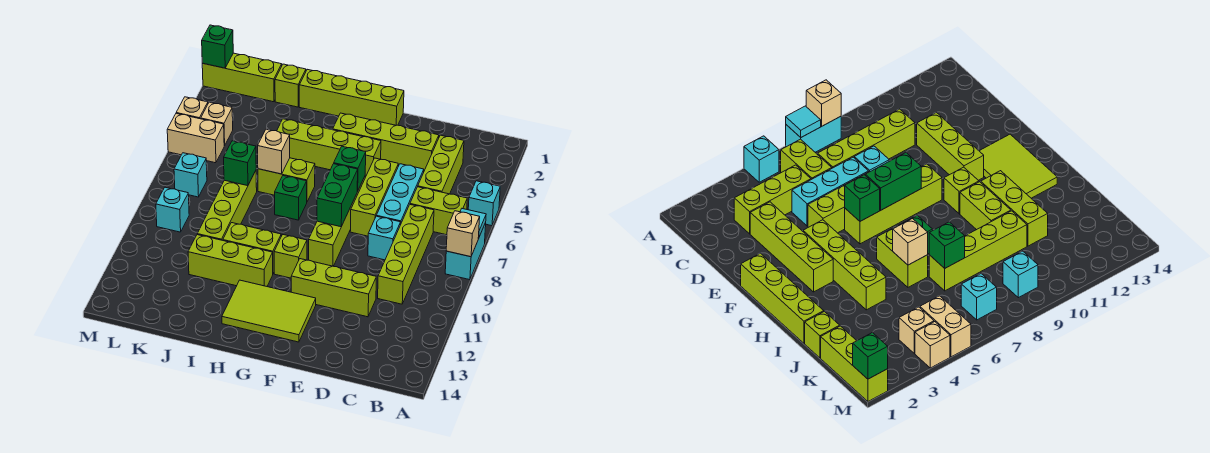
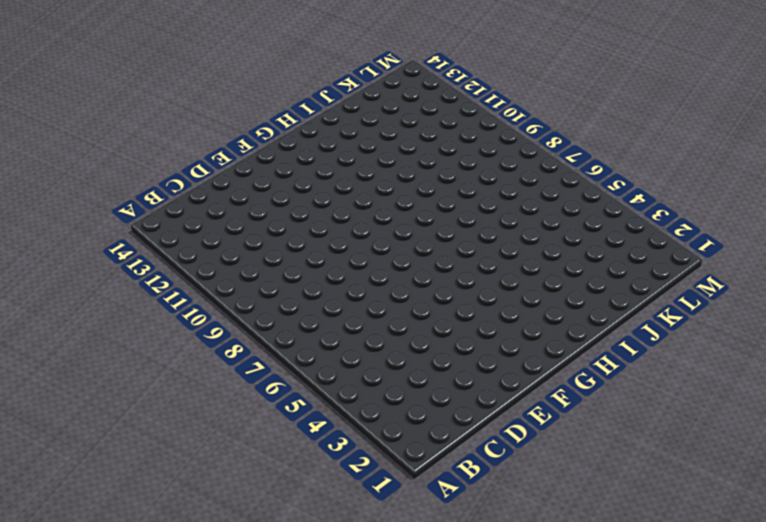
none -> cyan brick A5 level 1
none -> cyan brick A7:A8 level 1
none -> lime brick B6:C6 level 1
none -> lime brick C3:C5 level 1

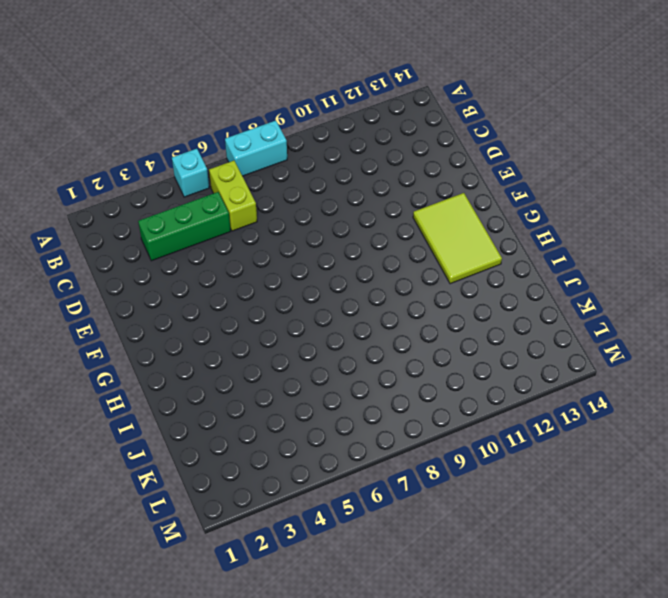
green brick C3:C5 level 1 -> lime brick C3:C5 level 1
none -> lime brick C7:C10 level 1
none -> lime brick D3:G3 level 1
none -> cyan brick D5:D7 level 1
none -> cyan brick D8 level 1

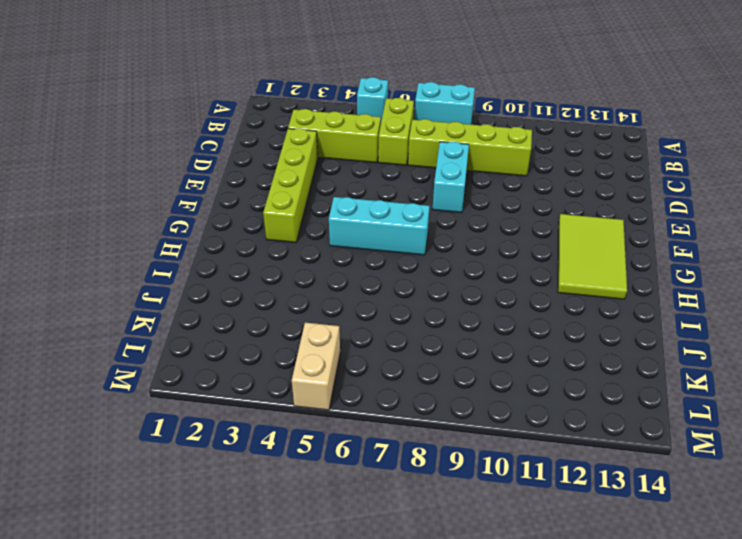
cyan brick D8:E8 level 1 -> cyan brick D8 level 1
cyan brick G5:G7 level 1 -> cyan brick D5:D7 level 1
none -> lime brick D11:F11 level 1
none -> lime brick E5:E7 level 1
none -> lime brick F1:I1 level 1
none -> lime brick F4:I4 level 1

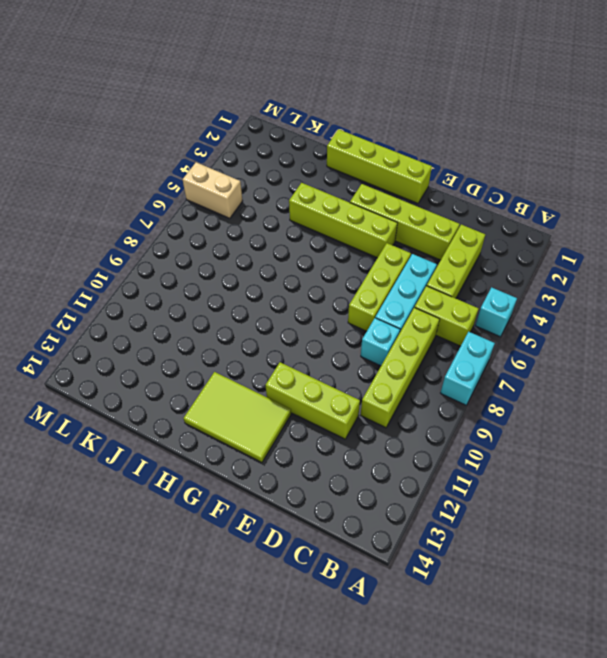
none -> lime brick F6:F9 level 1
none -> lime brick G10 level 1
none -> lime brick H6:I6 level 1
none -> green brick H7 level 1

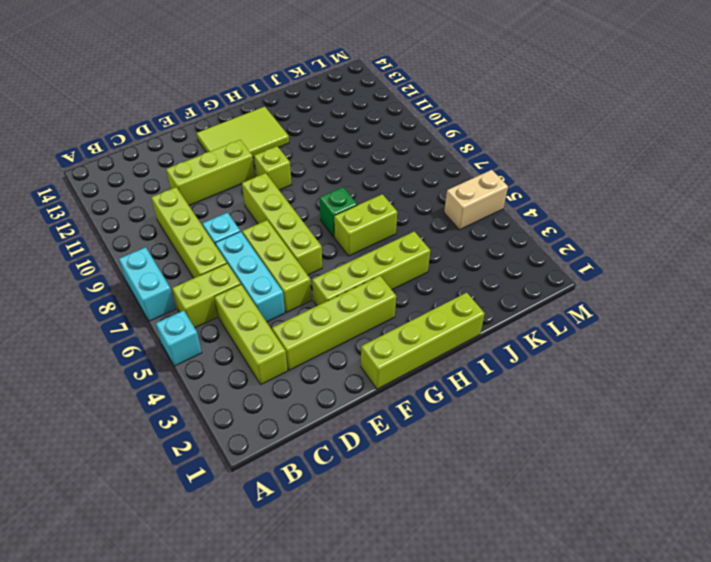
none -> lime brick H10:I10 level 1
none -> lime brick H11:J11 level 1
none -> lime brick J1 level 1
none -> lime brick J7:J10 level 1

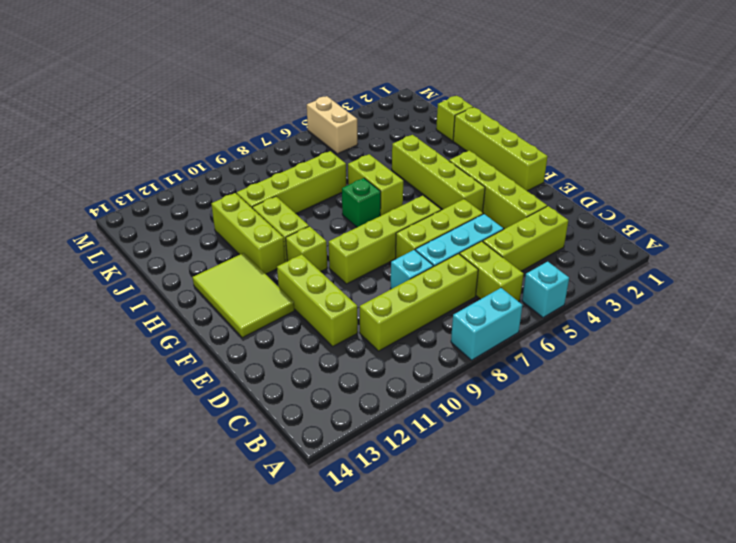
none -> lime brick K1:M1 level 1
none -> tan brick L4 level 1
none -> cyan brick L7 level 1
none -> cyan brick L9 level 1

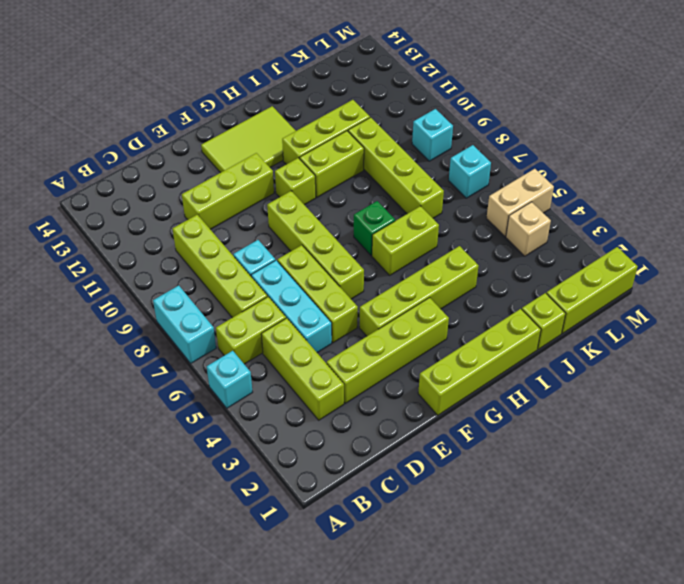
none -> tan brick M4 level 1
none -> cyan tile A7 level 2
none -> tan brick A8 level 2
none -> green brick F6 level 2

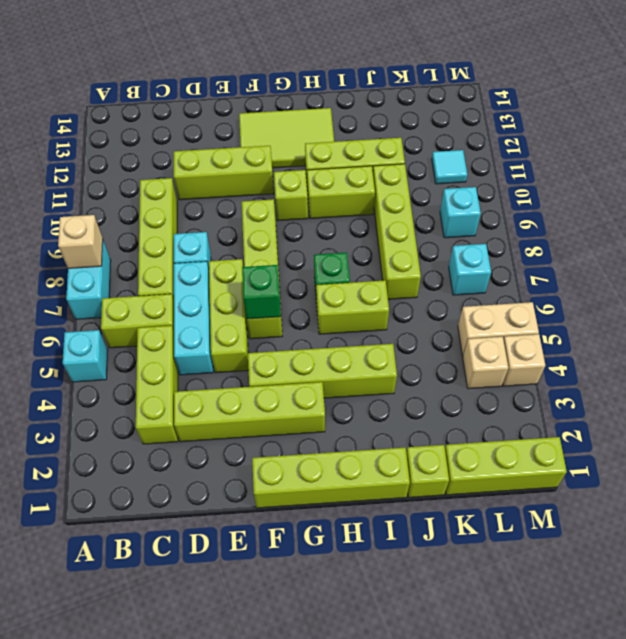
cyan tile L11 level 1 -> cyan tile A7 level 2
none -> green brick F7:F8 level 2
none -> tan brick I6 level 2
none -> green brick J7 level 2
none -> green brick M1 level 2

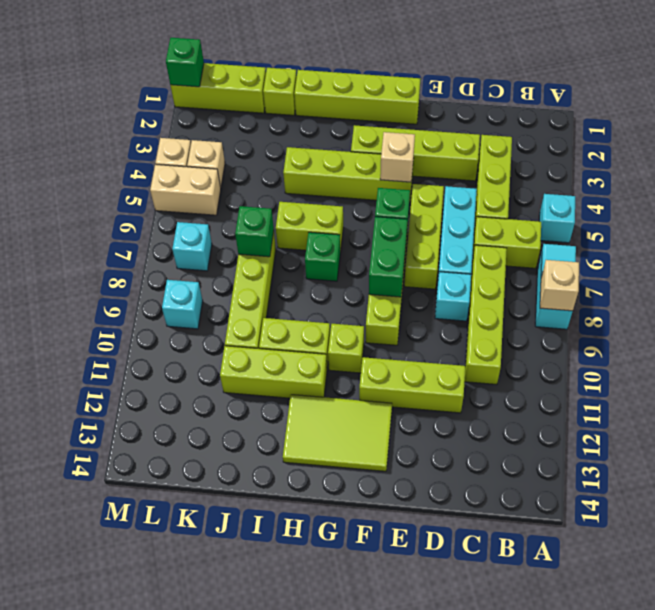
tan brick F4 level 2 -> tan brick I6 level 2

